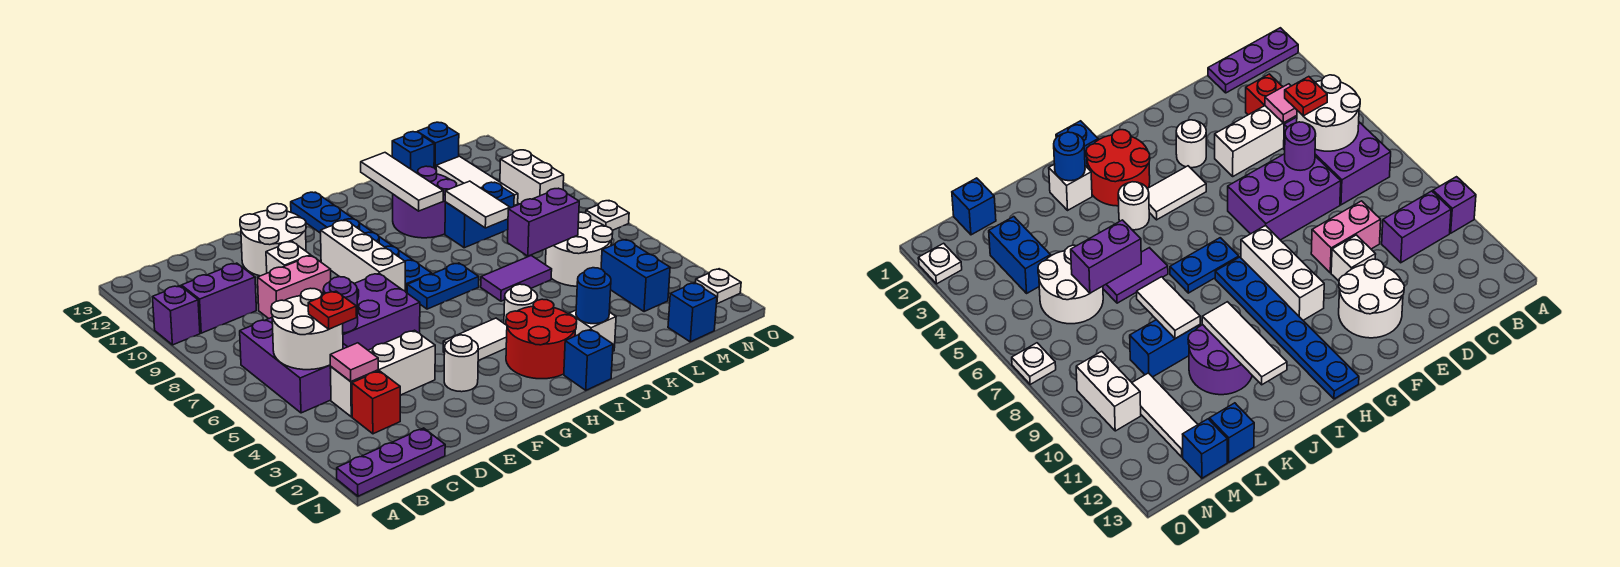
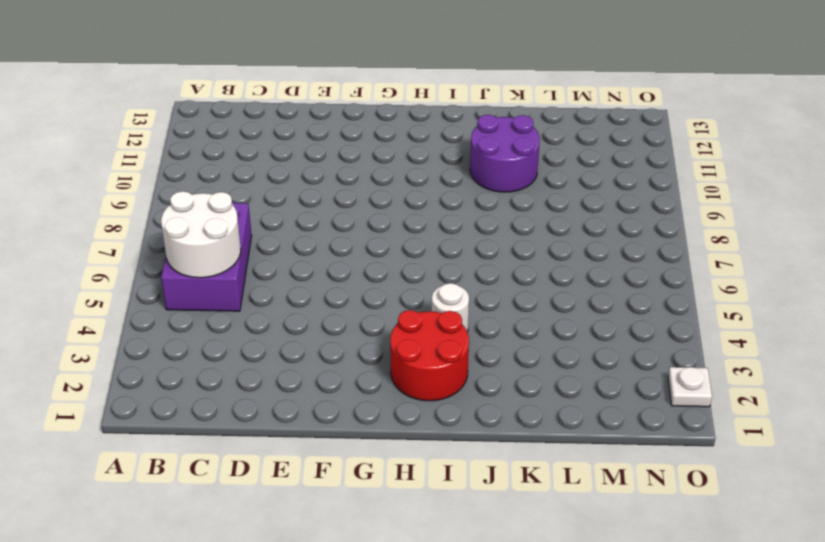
none -> purple plate A1:C1 level 1
none -> purple brick A10 level 1
none -> purple brick B10:C10 level 1
none -> red brick C3 level 1

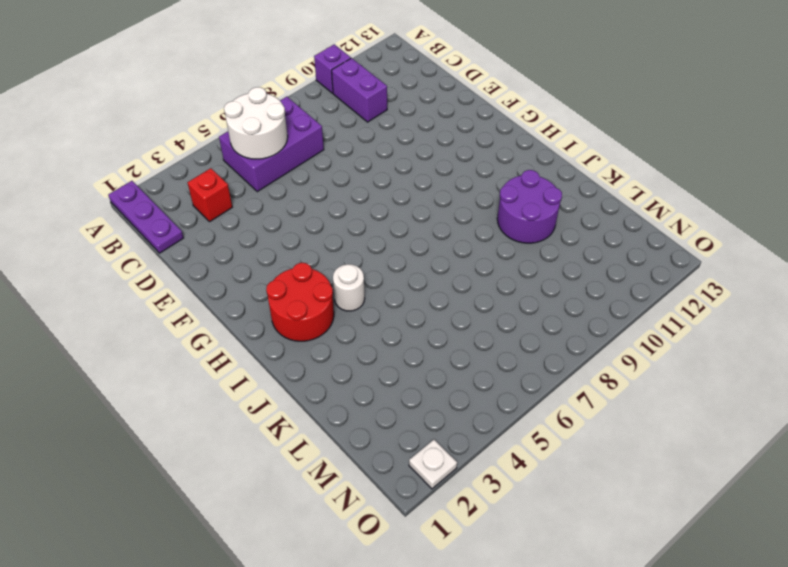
none -> white brick C4:E4 level 1
none -> purple brick D6:F7 level 1
none -> pink brick D9:E9 level 1
none -> white brick E10 level 1

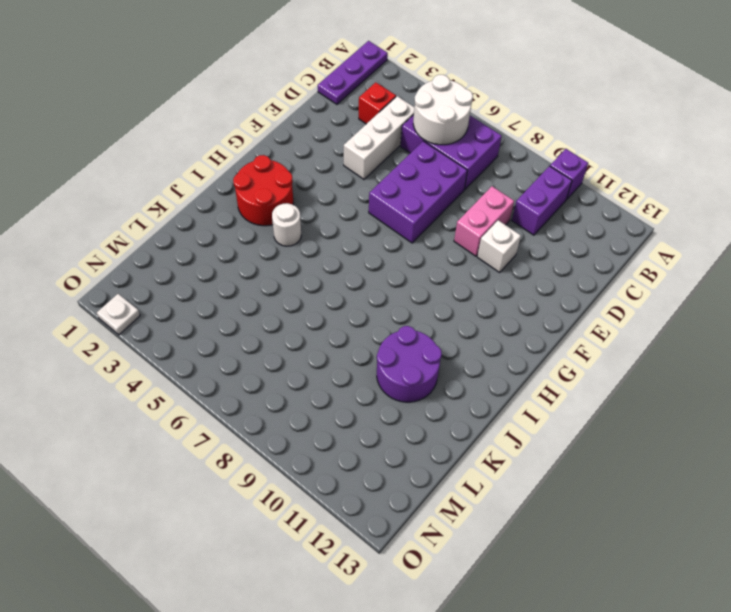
none -> white round brick E11:F12 level 1
none -> white round brick F3 level 1
none -> white tile G4:H4 level 1
none -> white brick G8:G10 level 1

